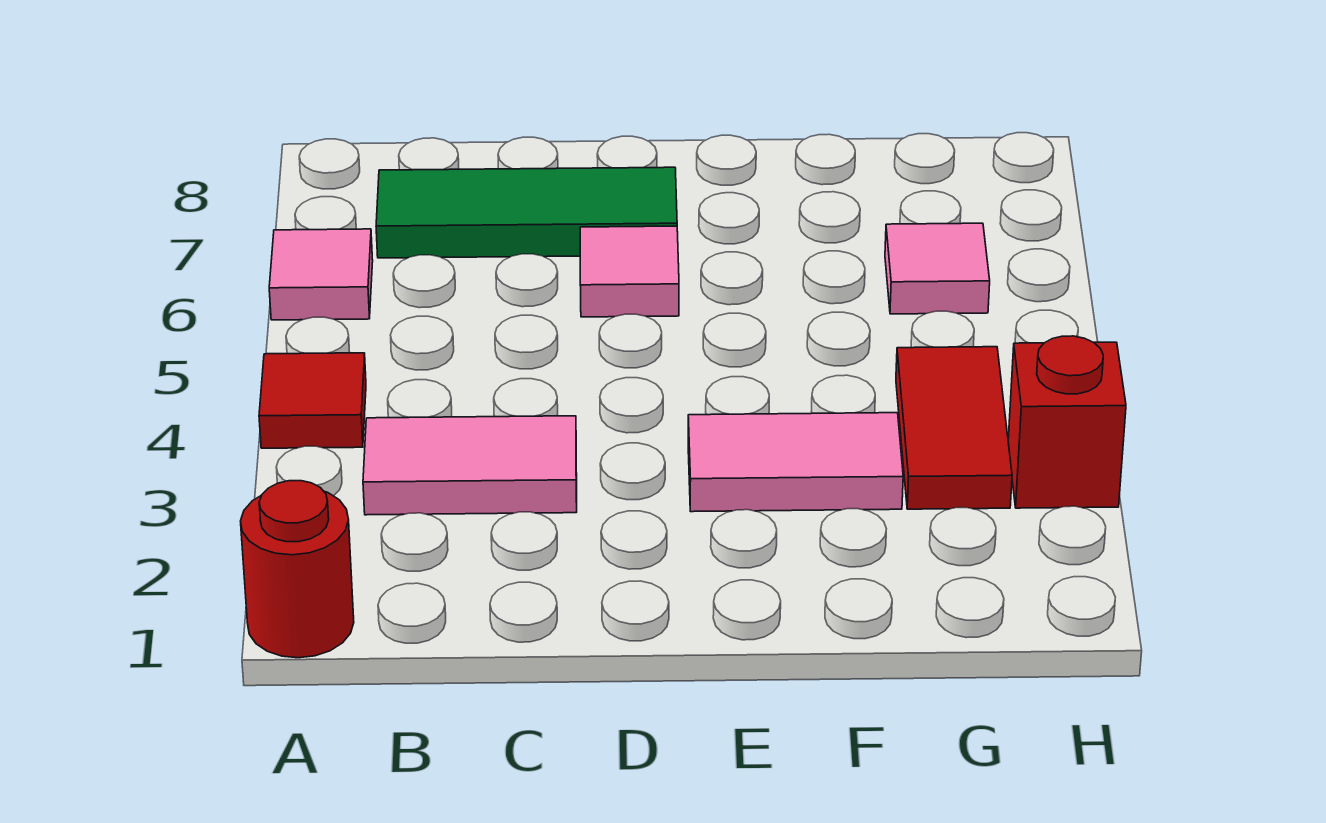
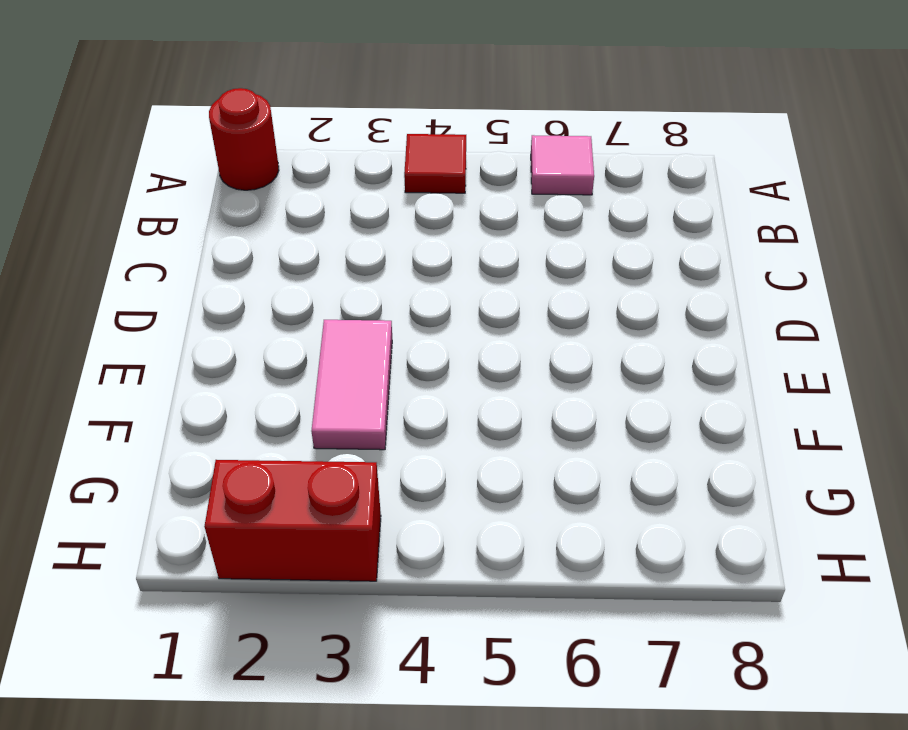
red brick H2:H3 level 1 -> red brick H3 level 1
none -> pink tile B3:C3 level 1
none -> green tile B7:D7 level 1

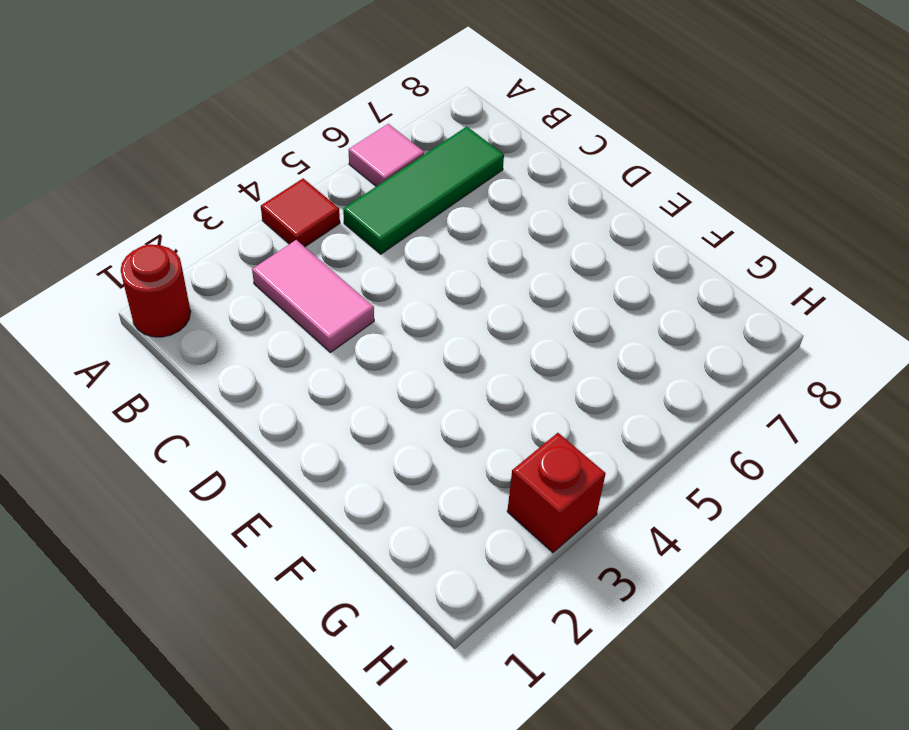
green tile B5:B7 level 1 -> green tile B7:D7 level 1
none -> pink tile D6 level 1
none -> pink tile E3:F3 level 1

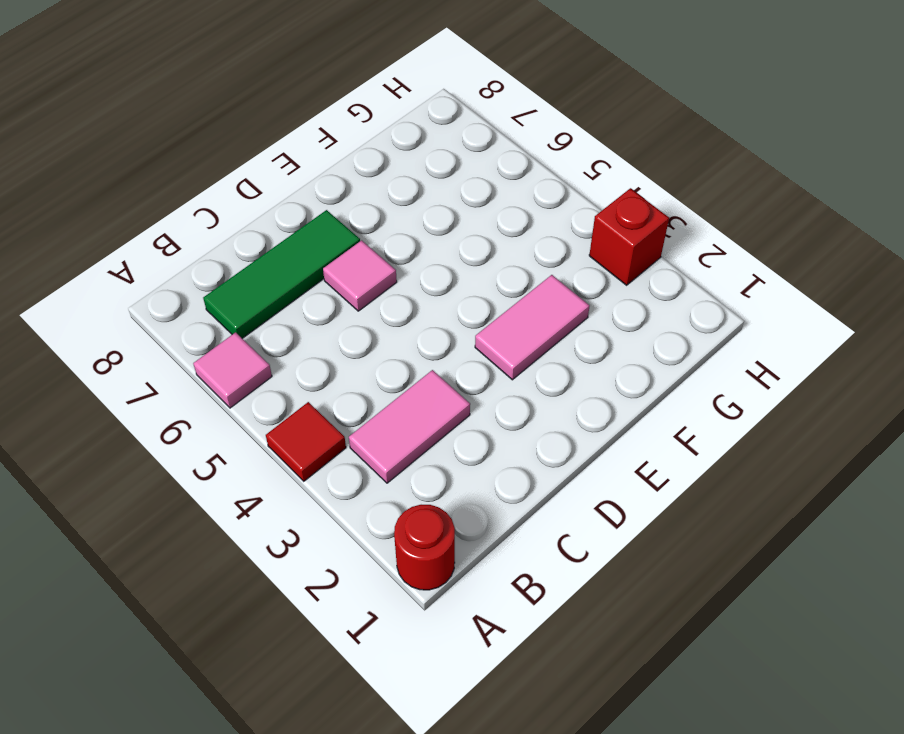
none -> red tile G3:G4 level 1
none -> pink tile G6 level 1

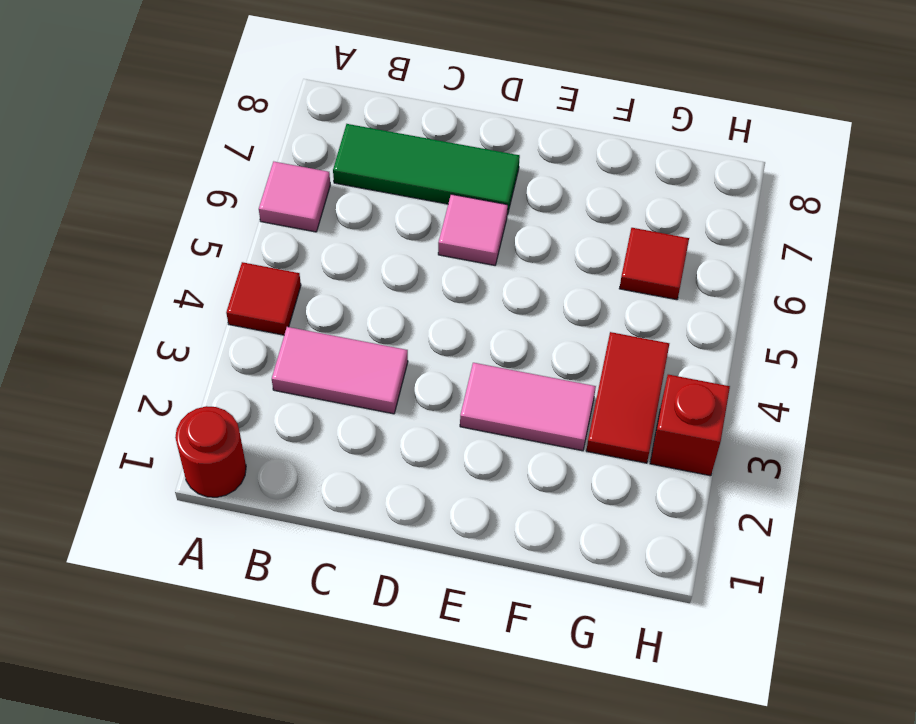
red tile G6 level 1 -> pink tile G6 level 1

